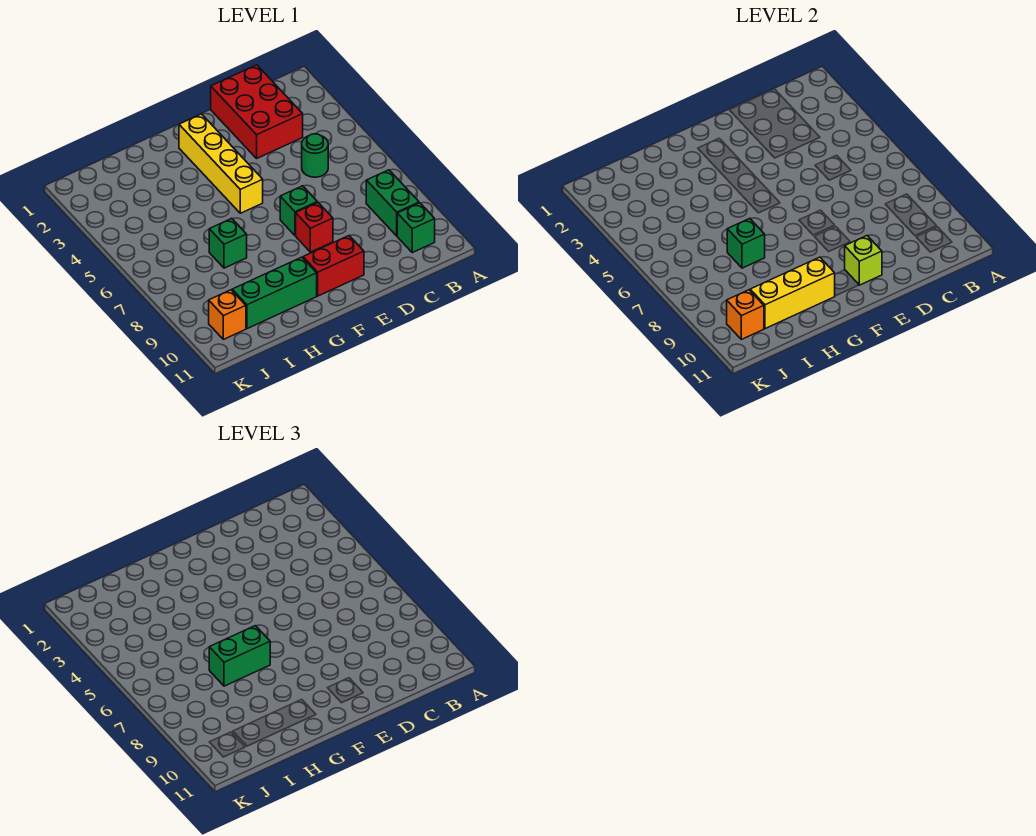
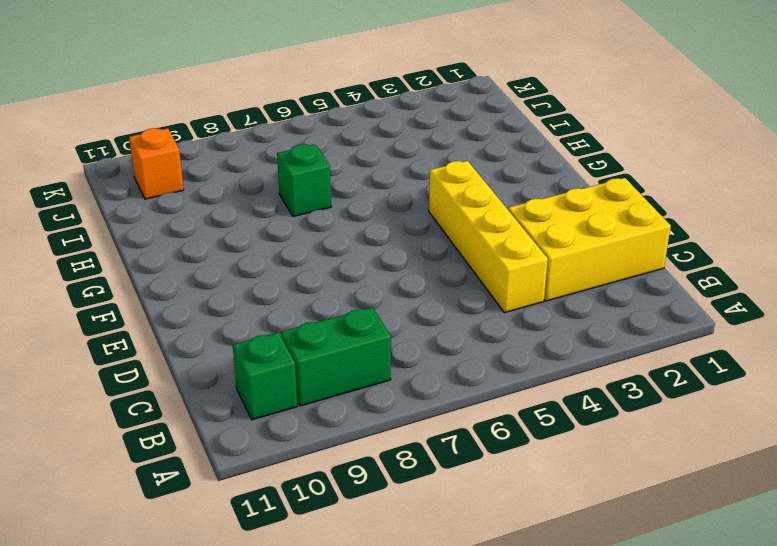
yellow brick C1:D3 level 1 -> red brick C1:D3 level 1
yellow brick C4:F4 level 1 -> yellow brick F2:F5 level 1
none -> green round brick C5 level 1
none -> green brick E7 level 1
none -> red brick E8 level 1

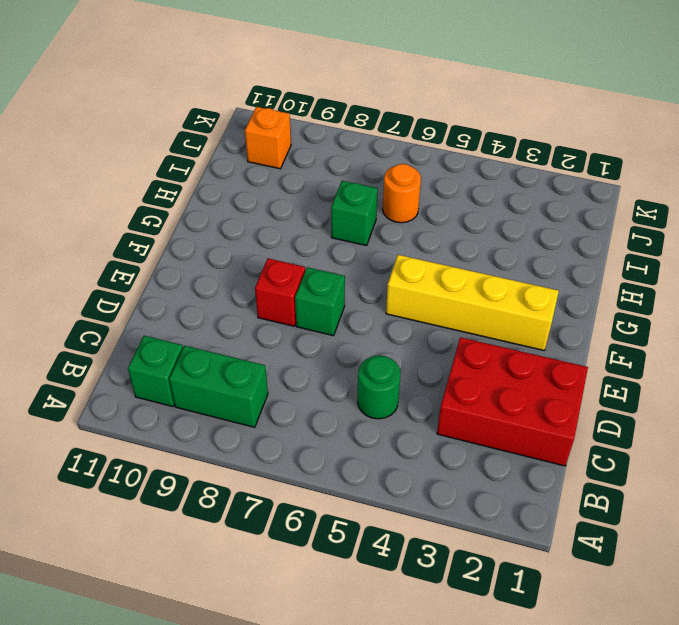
orange round brick I6 level 1 -> none
none -> red brick E10:F10 level 1
none -> green brick G10:I10 level 1
none -> lime brick E10 level 2

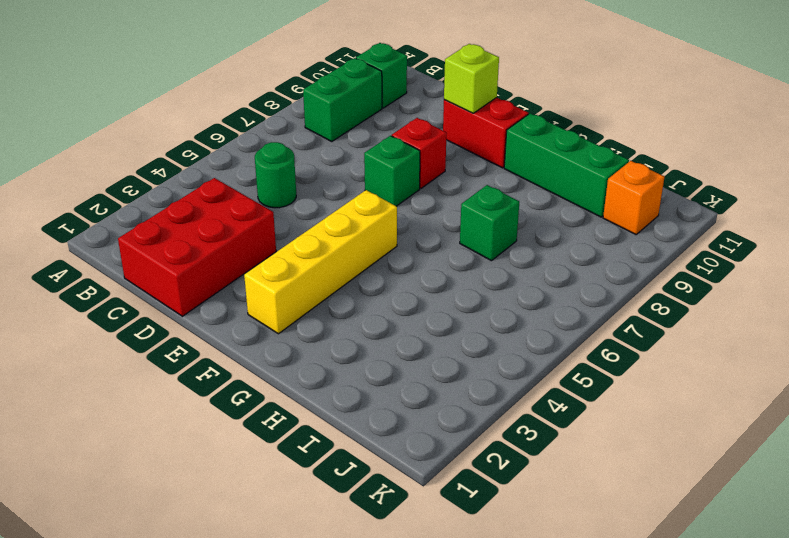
none -> yellow brick G10:I10 level 2
none -> green brick H7 level 2
none -> orange brick J10 level 2

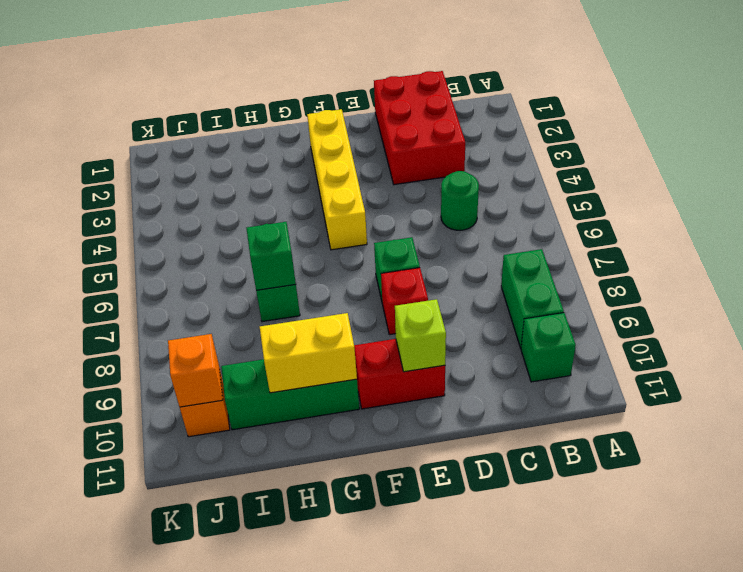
yellow brick G10:H10 level 2 -> yellow brick G10:I10 level 2
none -> green brick G7:H7 level 3

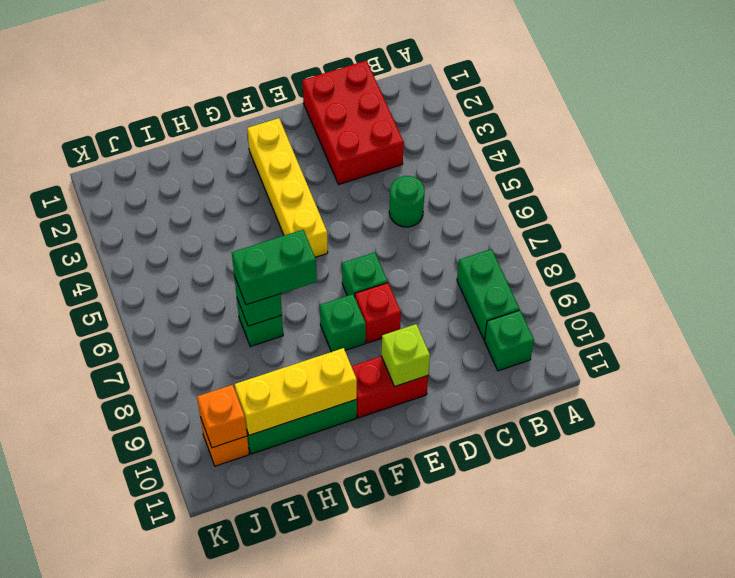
green brick F8 level 1 -> none

